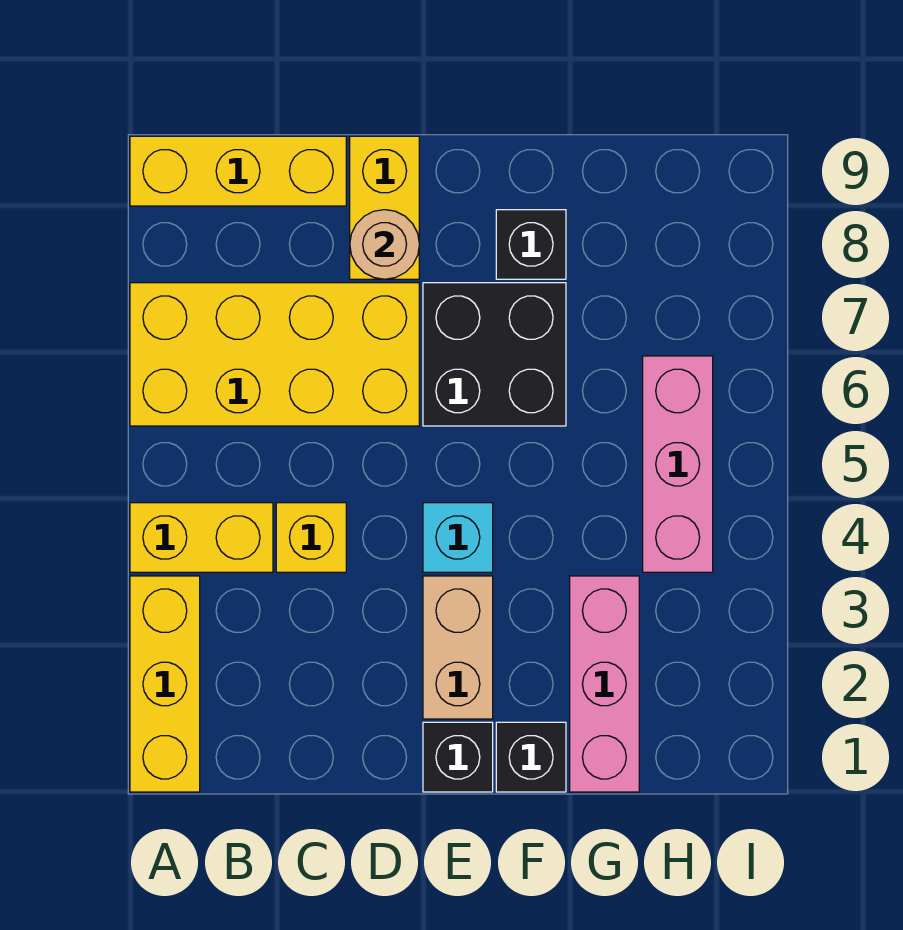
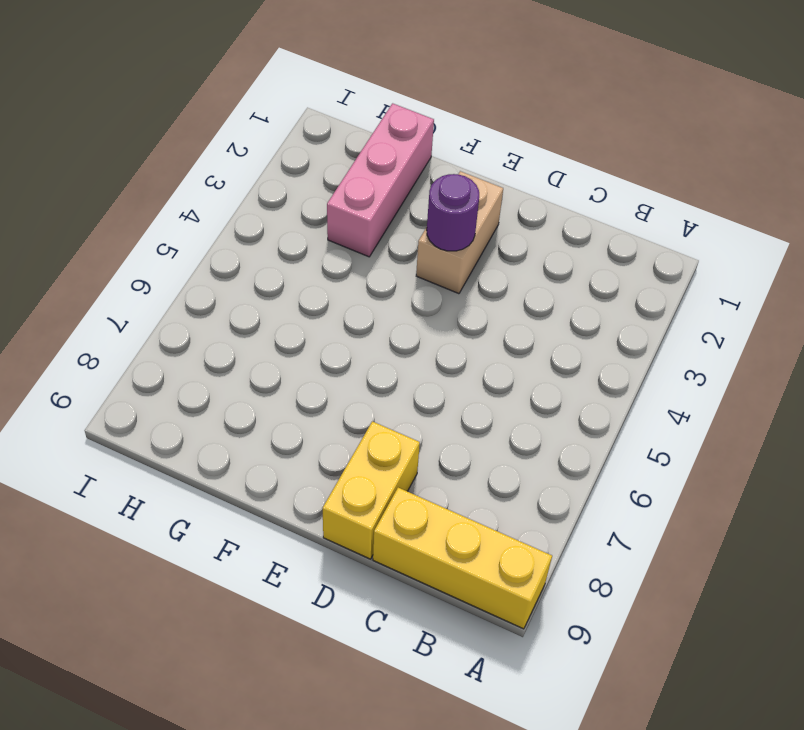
purple round brick E3 level 2 -> none
none -> yellow brick A1:A3 level 1
none -> yellow brick A4:B4 level 1
none -> yellow brick A6:D7 level 1

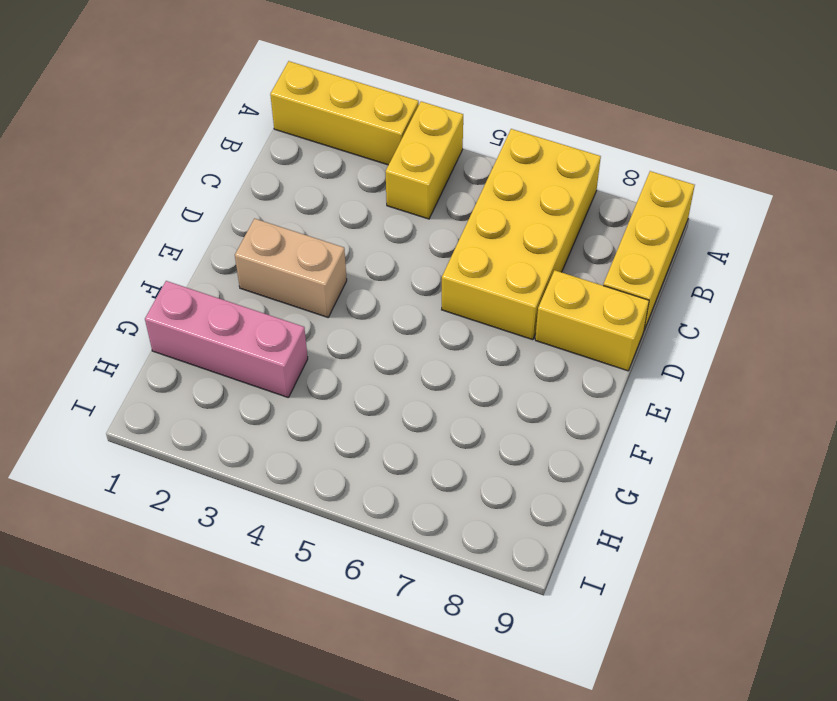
none -> yellow brick C4 level 1
none -> black brick E1 level 1
none -> cyan brick E4 level 1

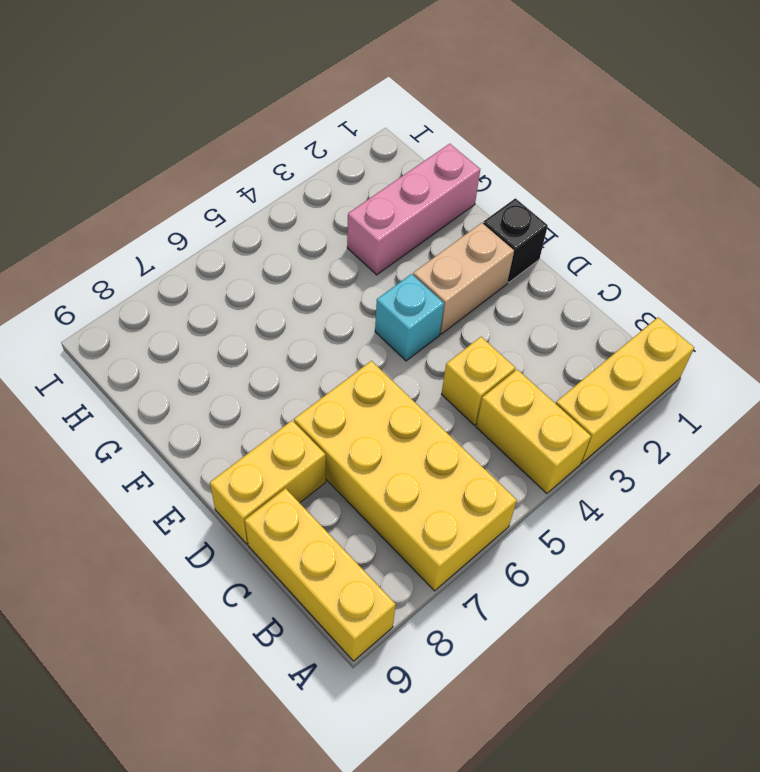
none -> black brick E6:F7 level 1
none -> black brick F1 level 1
none -> black brick F8 level 1

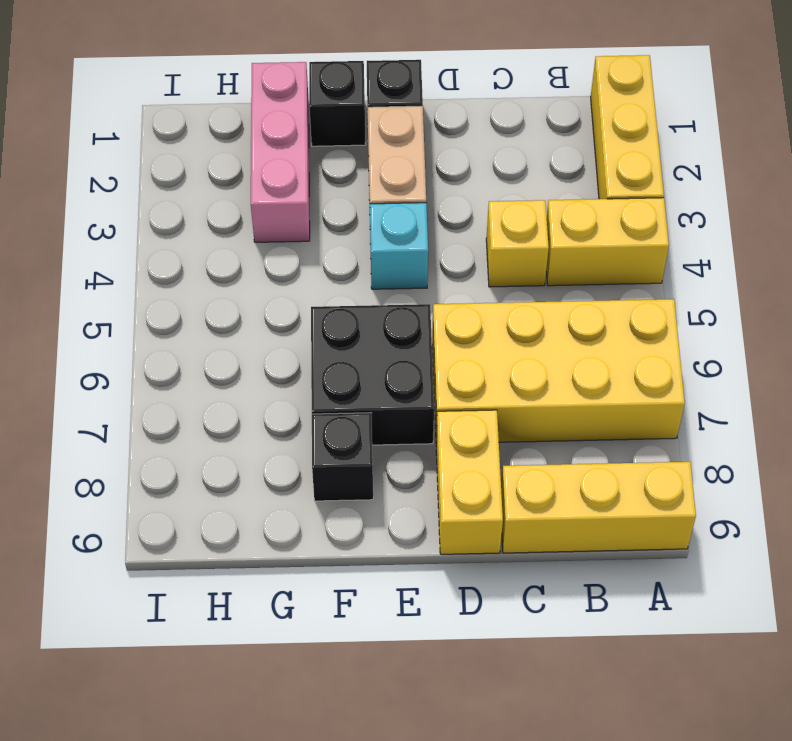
none -> pink brick H4:H6 level 1
none -> tan round brick D8 level 2

